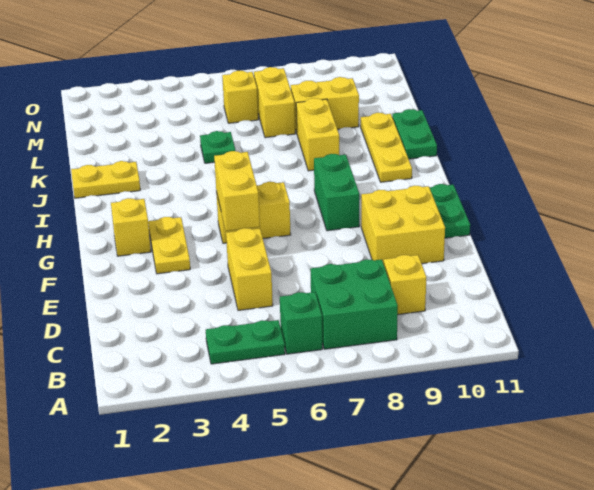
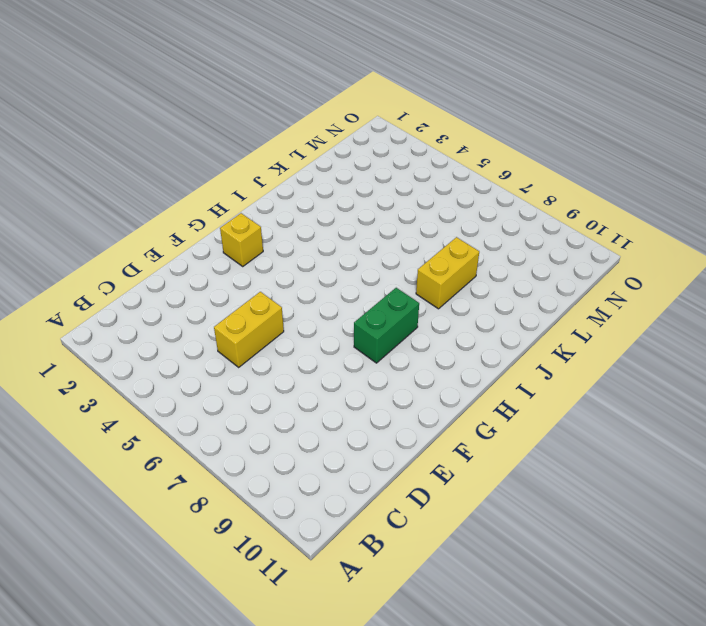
none -> green plate B4:B5 level 1
none -> green brick B6 level 1
none -> green brick B7:C8 level 1

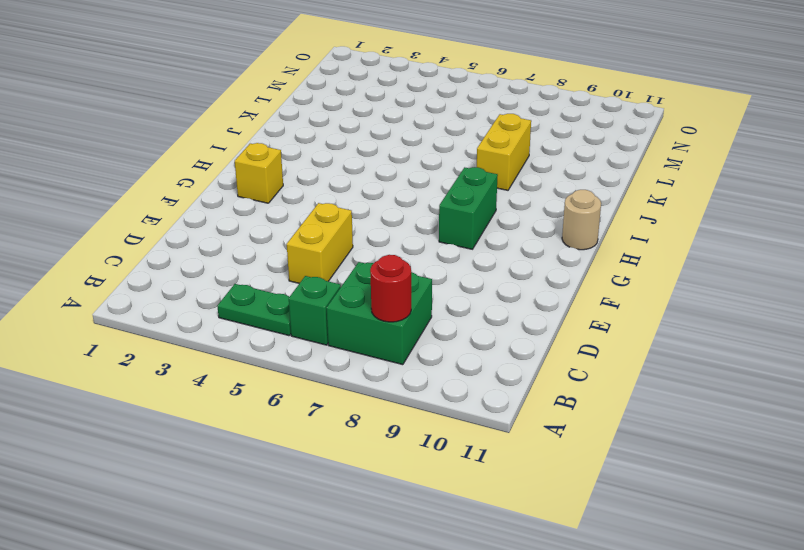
red round brick B8 level 2 -> none
tan round brick H11 level 1 -> none
none -> yellow brick C9 level 1
none -> yellow brick E9:F10 level 1
none -> yellow plate F3:G3 level 1

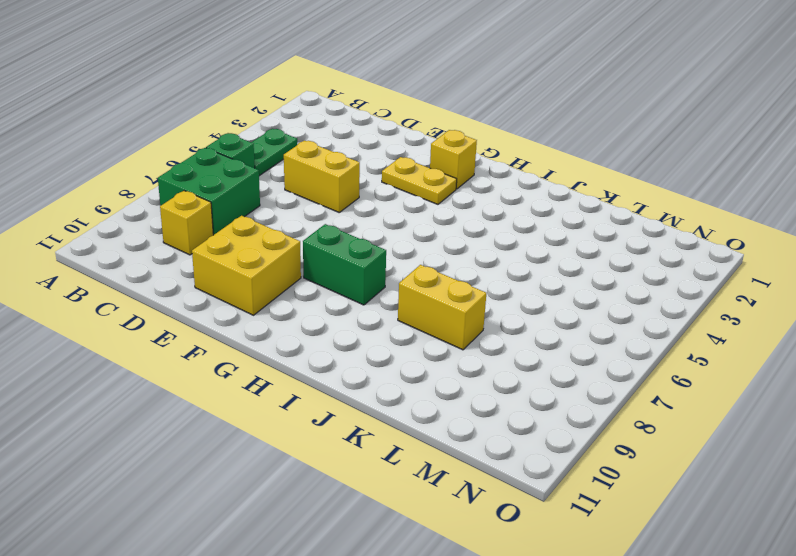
none -> green plate F11:G11 level 1
none -> yellow brick G5:G6 level 1
none -> yellow plate I10:K10 level 1

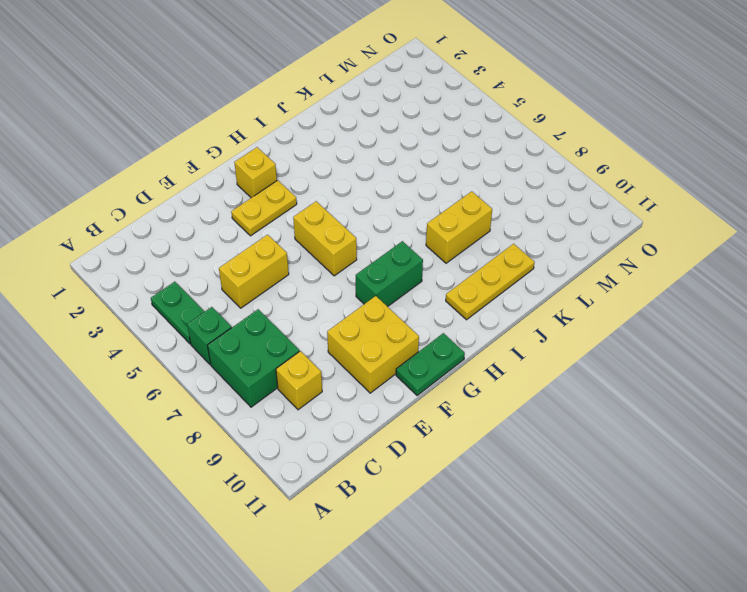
none -> yellow plate J1:J2 level 1
none -> green plate J11:K11 level 1
none -> green plate K5 level 1

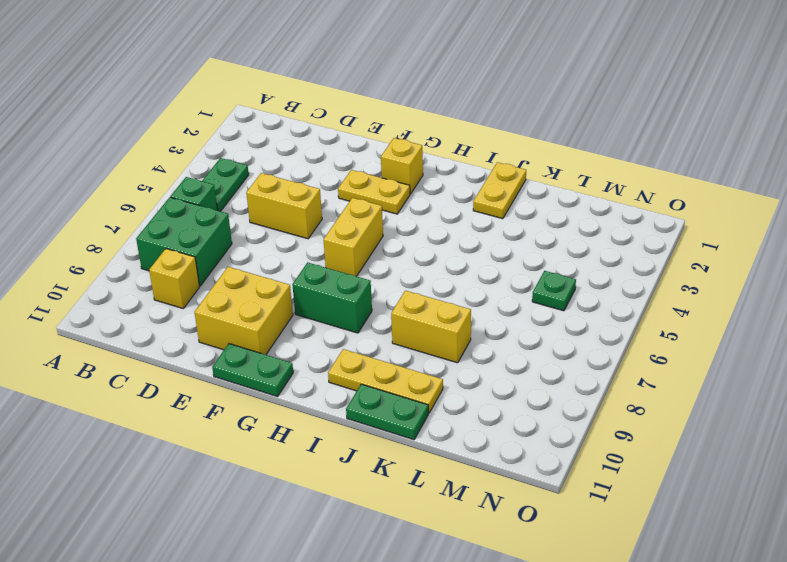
green plate M5 level 1 -> green plate K5 level 1
none -> yellow brick L7:M7 level 1
none -> yellow brick L8:L9 level 1
none -> yellow brick M6 level 1

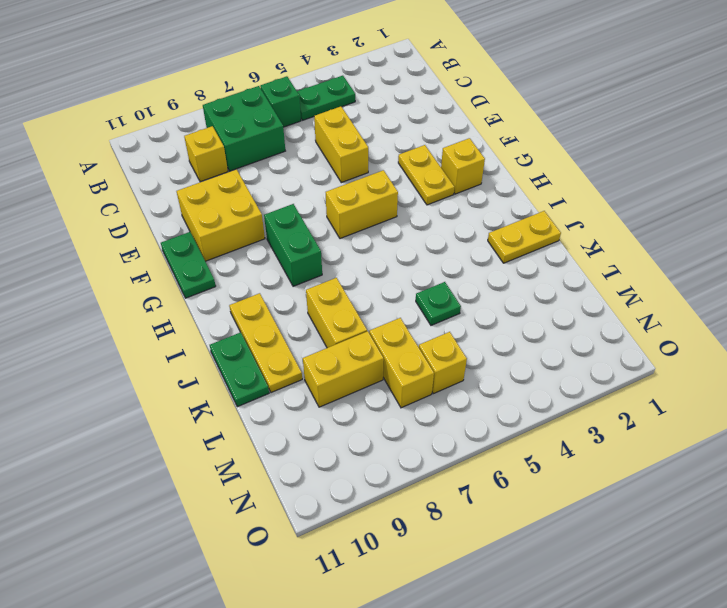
none -> yellow brick F5:G5 level 2

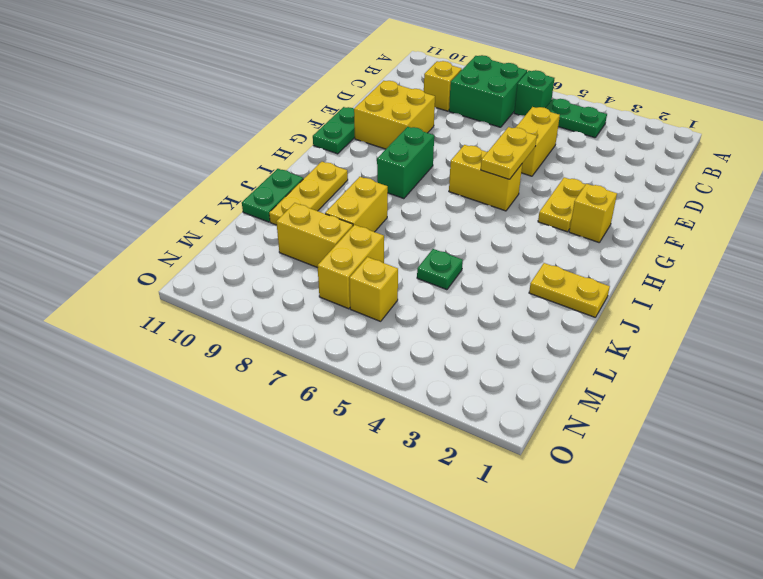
yellow plate F5:G5 level 2 -> yellow brick F5:G5 level 2

